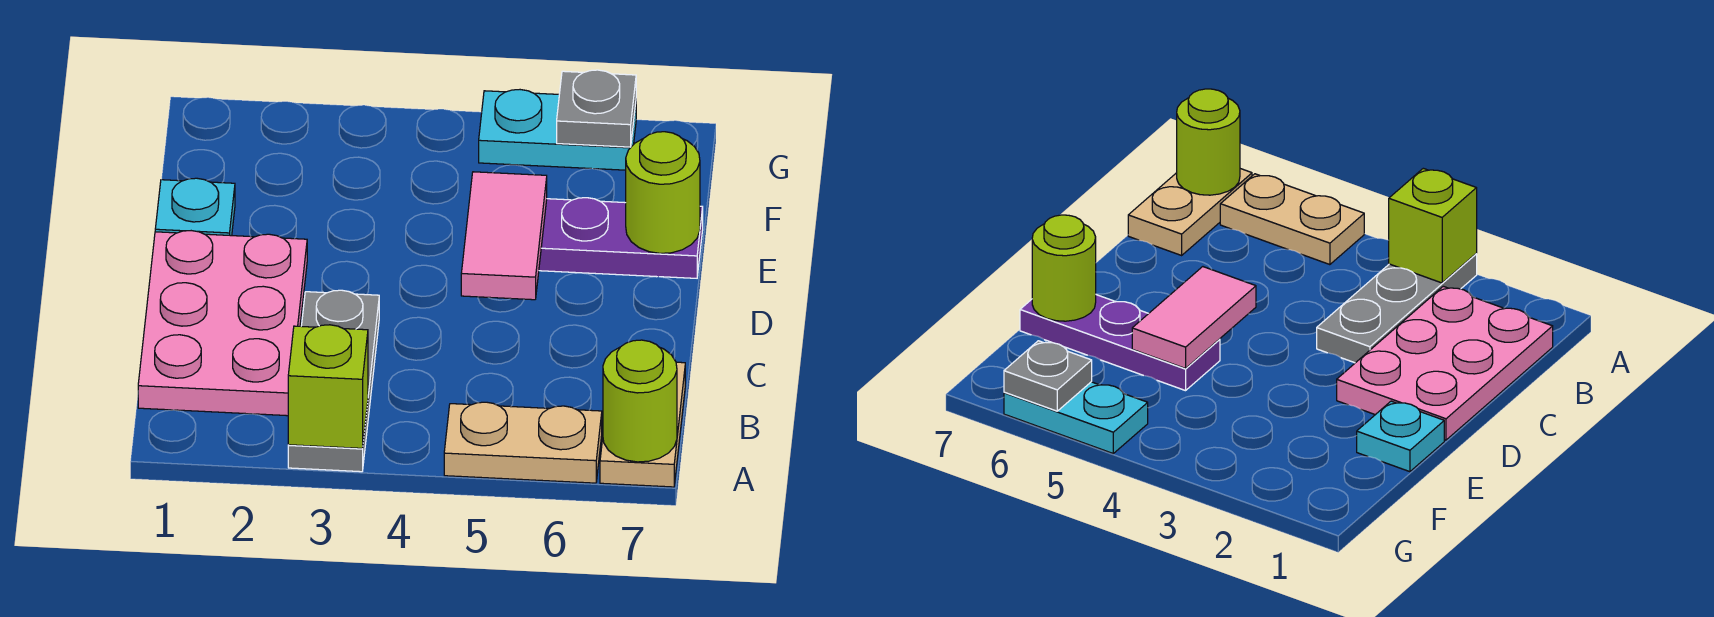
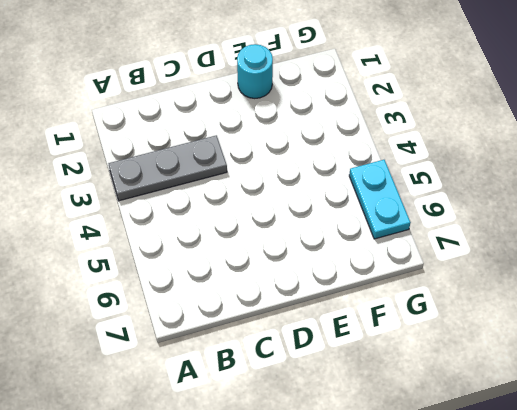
cyan round brick E1 level 1 -> cyan plate E1 level 1
none -> tan plate A5:A6 level 1
none -> tan plate A7:B7 level 1
none -> pink plate B1:D2 level 1

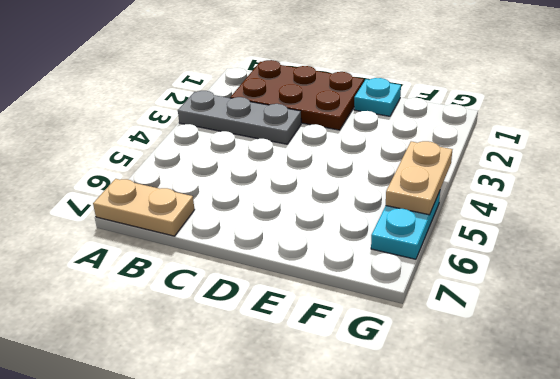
brown plate B1:D2 level 1 -> pink plate B1:D2 level 1
tan plate G4:G5 level 2 -> tan plate A5:A6 level 1
none -> purple plate E5:E7 level 1
none -> lime brick A3 level 2
none -> lime round brick A7 level 2

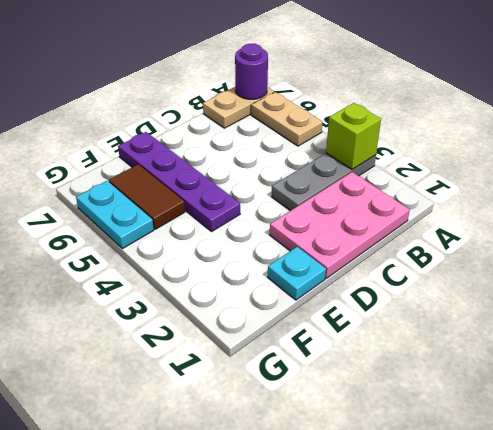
purple round brick A7 level 2 -> lime round brick A7 level 2
purple plate E4:E7 level 1 -> purple plate E5:E7 level 1
brown tile F5:F6 level 1 -> none
none -> pink tile D5:E5 level 2
none -> lime round brick E7 level 2
none -> grey plate G6 level 2

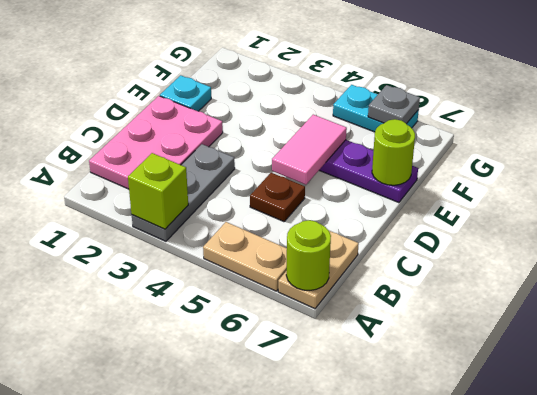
brown plate C5 level 1 -> none

